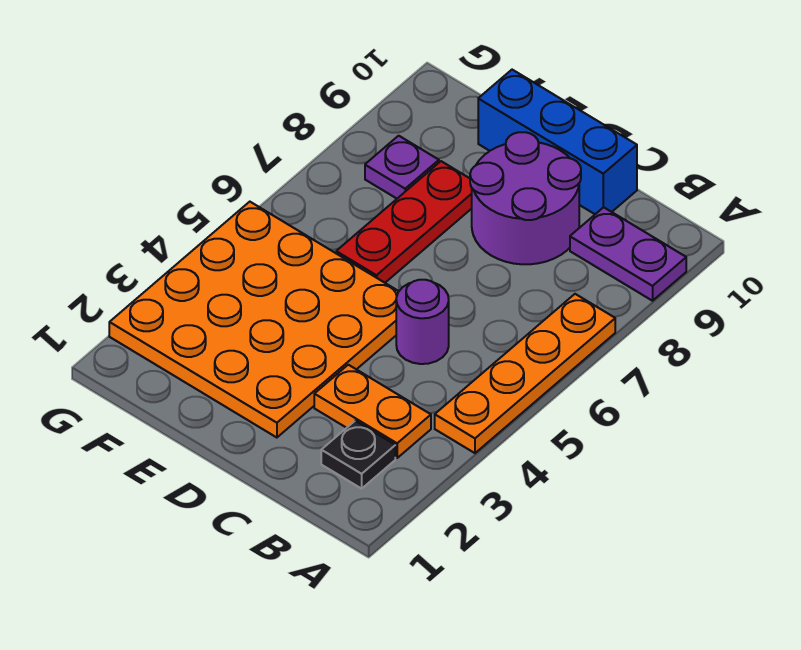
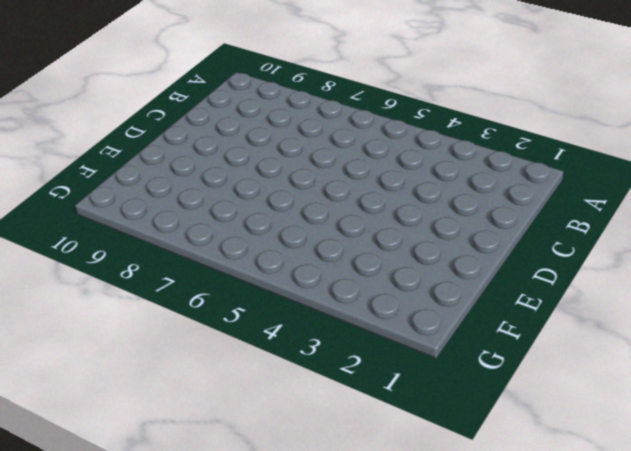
none -> orange plate A4:A7 level 1
none -> purple plate A9:B9 level 1

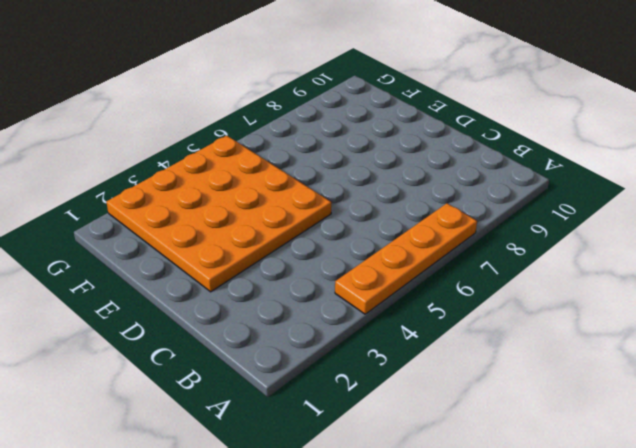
none -> purple plate A9:B9 level 1
none -> black plate B2 level 1

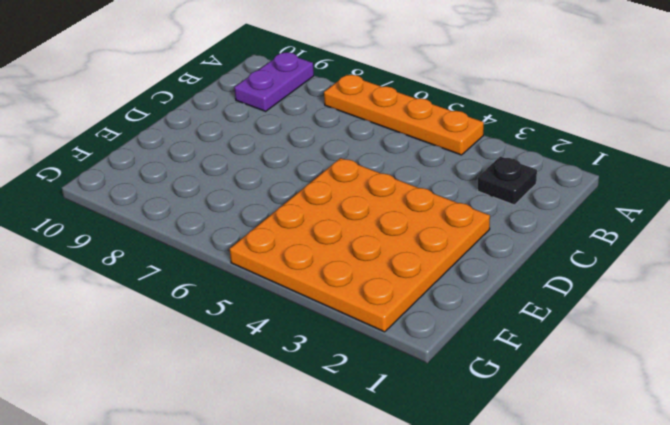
none -> orange plate B3:C3 level 1
none -> purple round brick C5 level 1

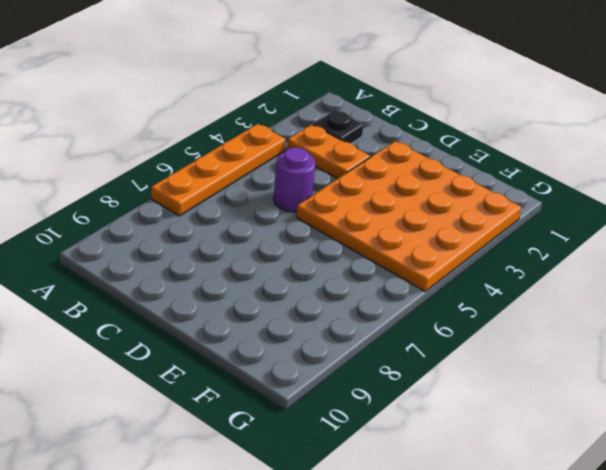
none -> purple plate A9:B9 level 1
none -> purple round brick C8:D9 level 1

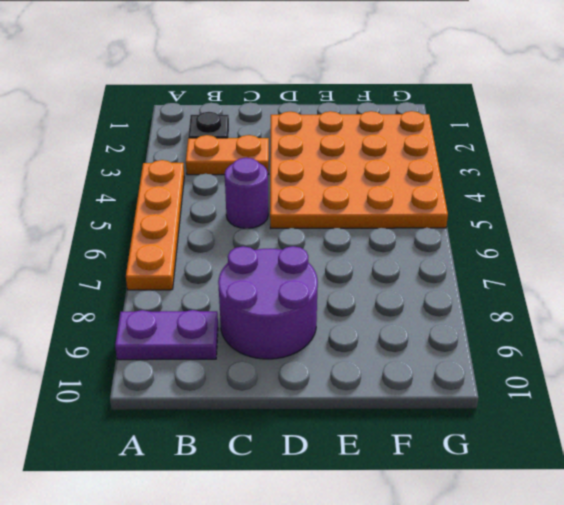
none -> blue brick C10:E10 level 1
none -> red plate E6:E8 level 1

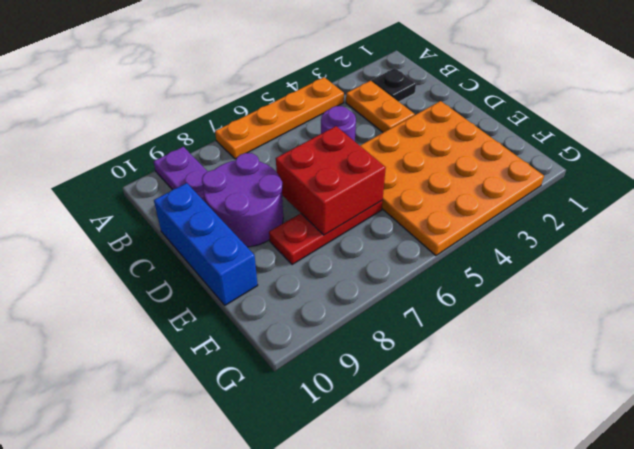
red brick D6:E7 level 2 -> none
none -> purple plate F8 level 1

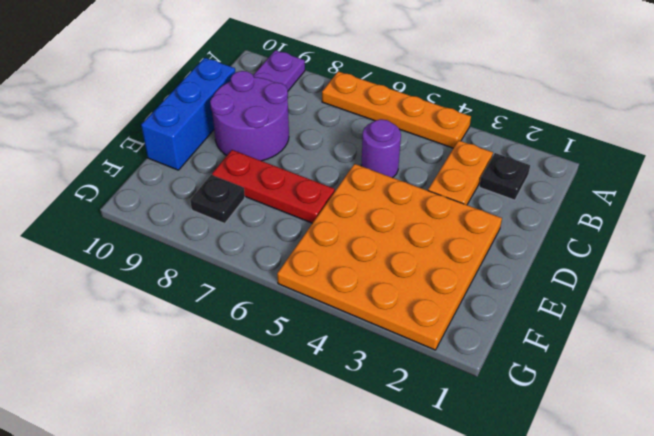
black plate F8 level 1 -> purple plate F8 level 1

